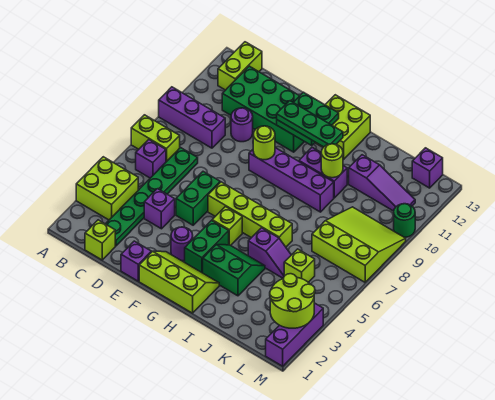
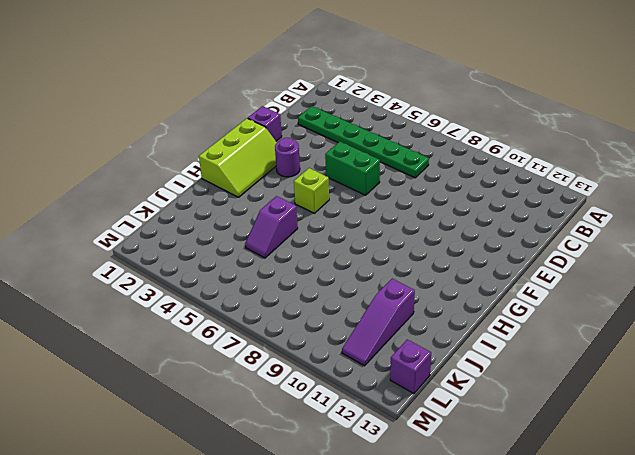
none -> lime brick A3:B4 level 1
none -> lime brick A7:B7 level 1
none -> purple brick A9:C9 level 1
none -> purple brick B6 level 1

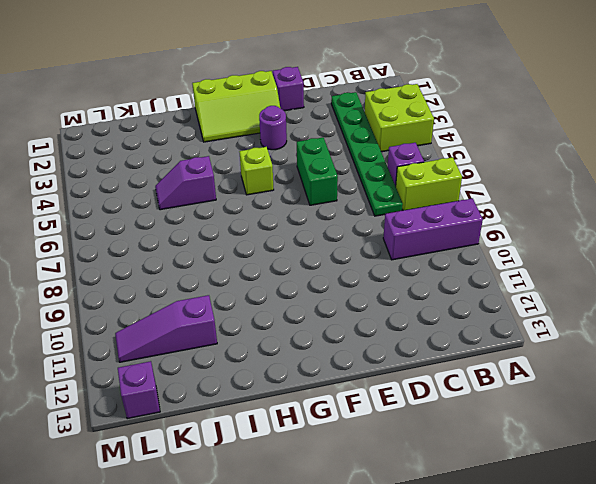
none -> lime brick B12:B13 level 1
none -> lime brick C1 level 1
none -> green brick C11:F12 level 1
none -> purple brick D4 level 1

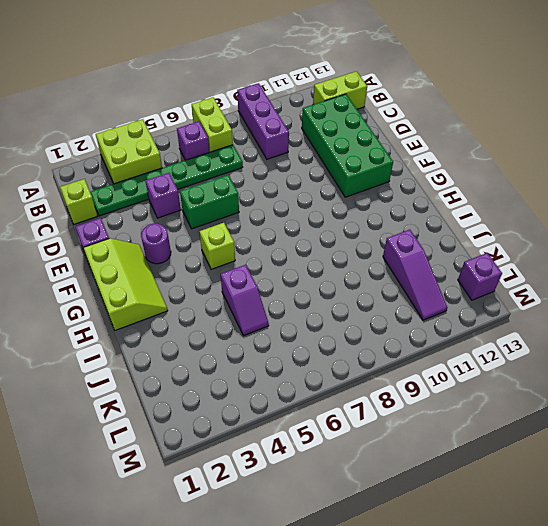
none -> purple round brick D10 level 1
none -> lime brick F6:I6 level 1
none -> purple brick F9:I9 level 1
none -> green brick G3:G4 level 1

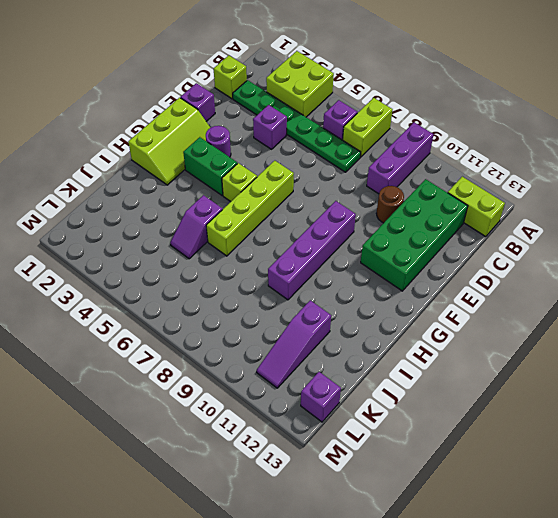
brown round brick D10 level 1 -> purple round brick D10 level 1
none -> green brick E5:E6 level 1
none -> lime brick G12:H13 level 1
none -> green slope H3:I4 level 1 top 3
none -> purple brick H10:I10 level 1

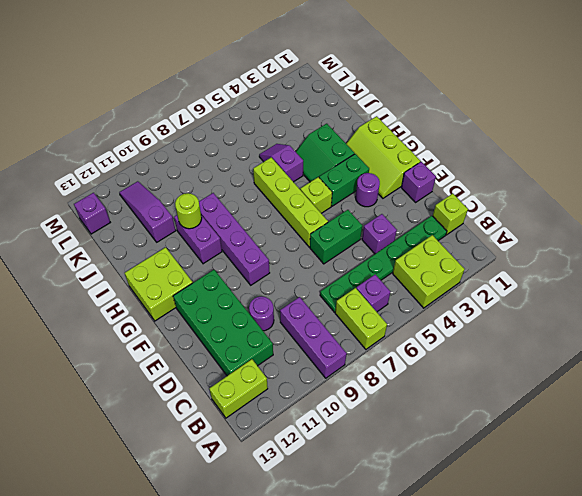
none -> lime brick K5 level 1
none -> lime slope K7:M9 level 1 top 7
none -> purple brick M1:M3 level 1
none -> green round brick M10 level 1

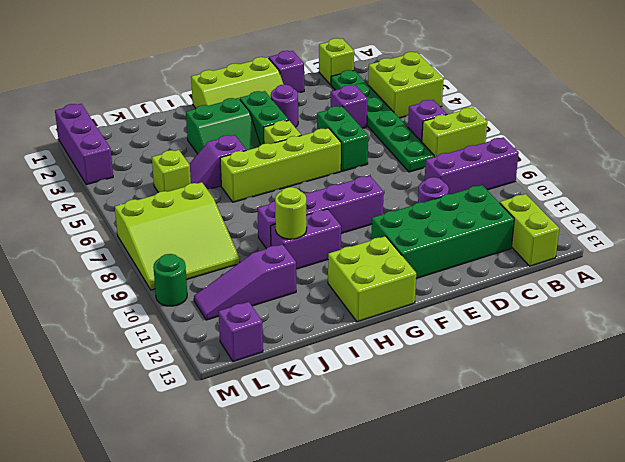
none -> lime round brick F9 level 2
none -> green plate F11:G12 level 2
none -> lime round brick L2:M3 level 2
none -> green plate F11:H11 level 3

